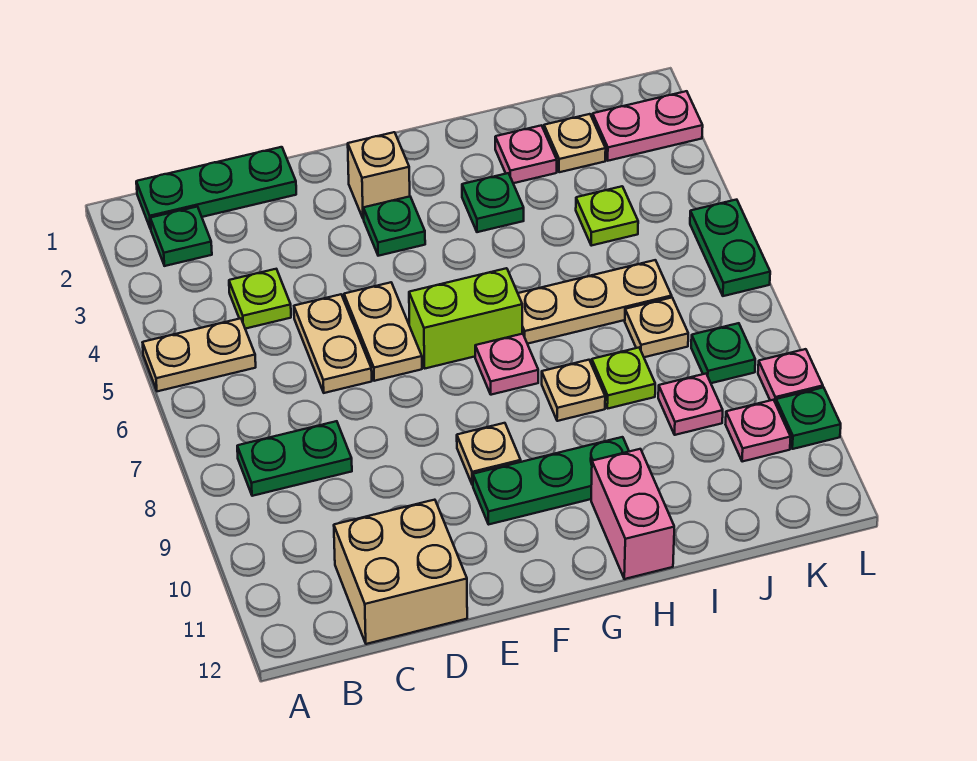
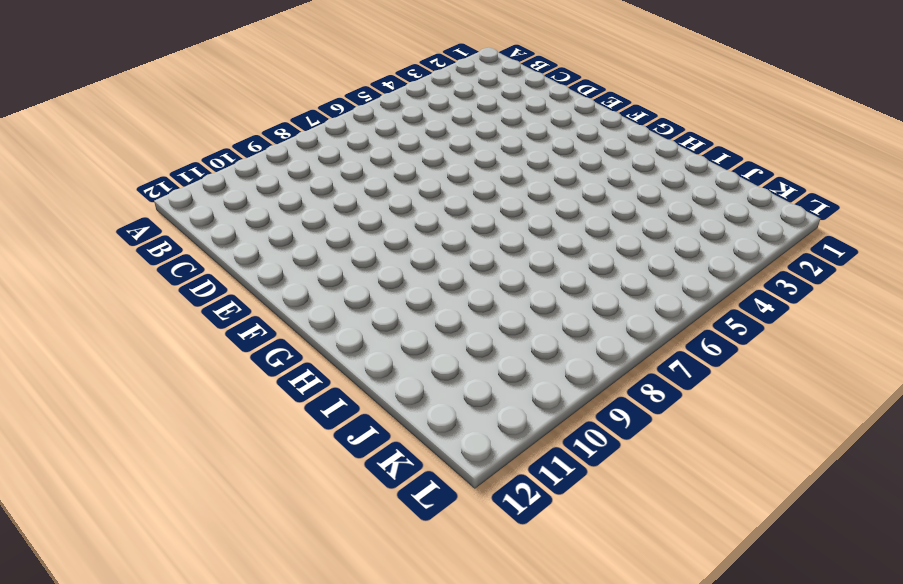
none -> tan plate A5:B5 level 1
none -> green plate B1:D1 level 1
none -> green plate B2 level 1
none -> green plate B8:C8 level 1

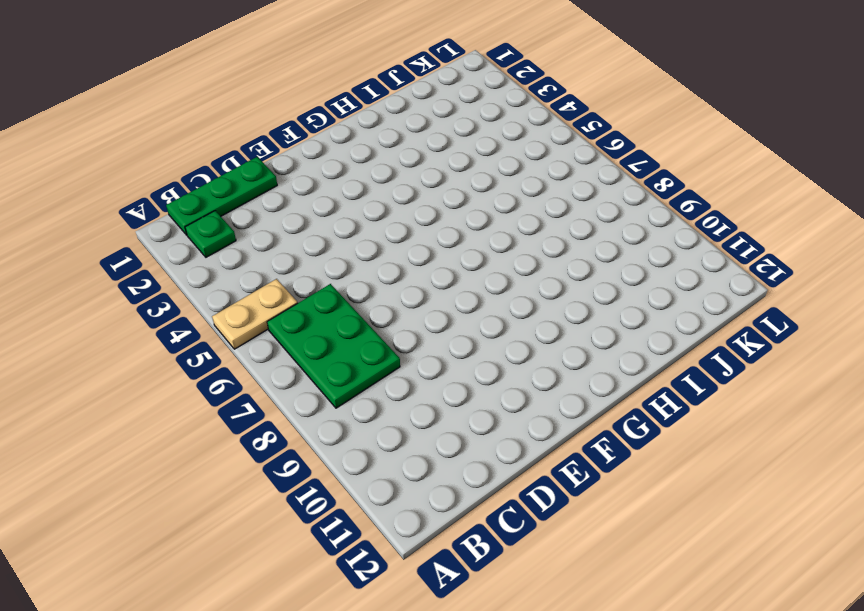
green plate B6:C8 level 1 -> green plate B8:C8 level 1
none -> lime plate C4 level 1
none -> tan brick C11:D12 level 1
none -> tan plate D5:D6 level 1
none -> tan plate E5:E6 level 1

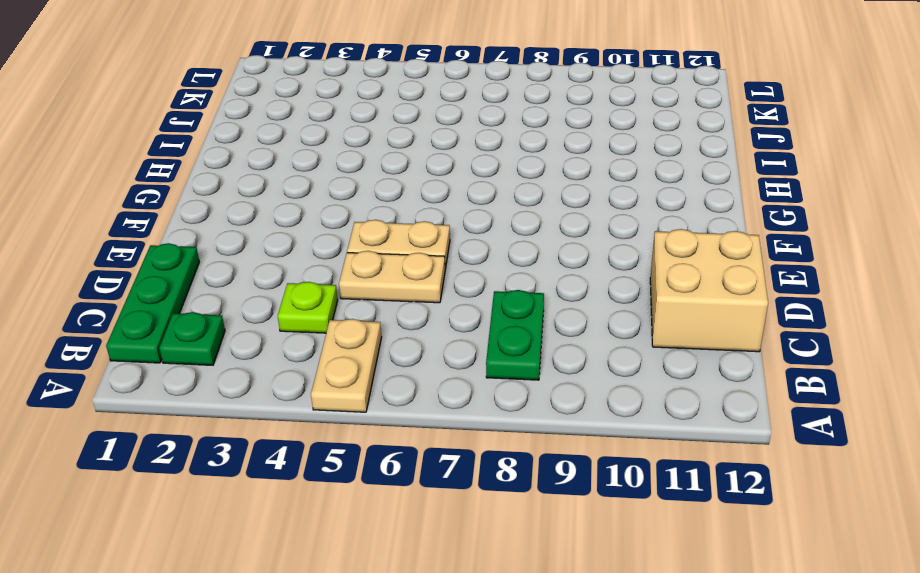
none -> tan brick F2 level 1
none -> green plate F3 level 1
none -> lime brick F6:G6 level 1
none -> tan plate F9 level 1

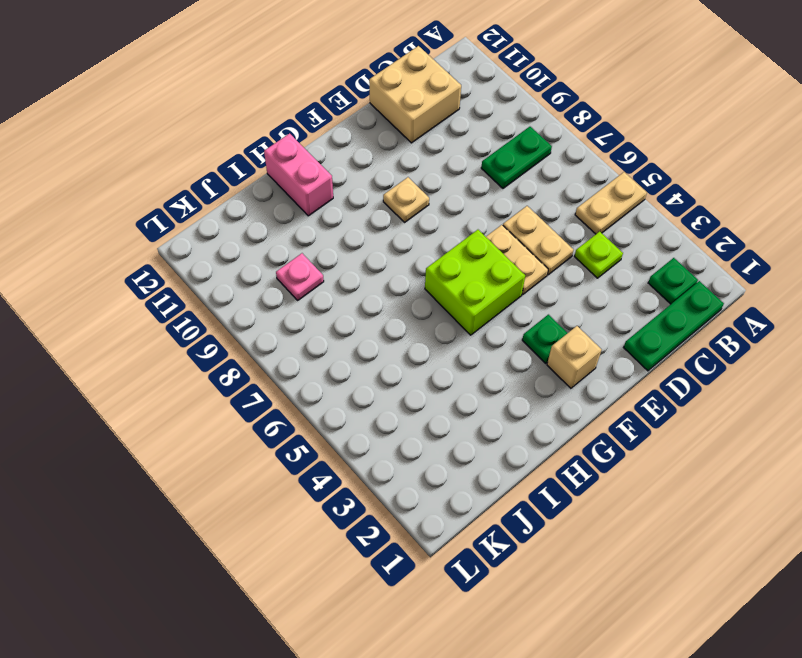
lime brick F5:G6 level 1 -> lime brick F6:G6 level 1
none -> green plate F10:H10 level 1
none -> pink plate G7 level 1
none -> green plate H3 level 1
none -> tan plate H6:J6 level 1

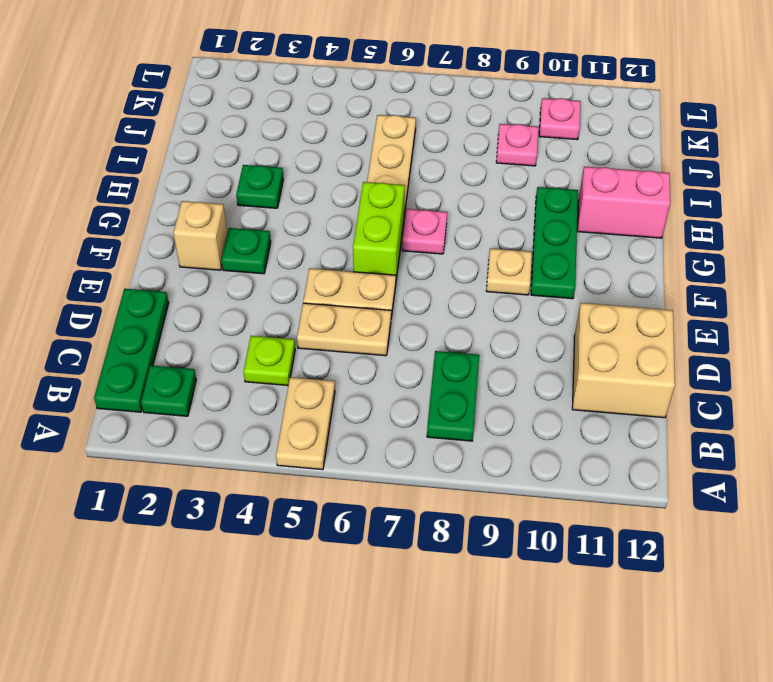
none -> tan plate H8 level 1
none -> pink plate I2 level 1
none -> lime plate I8 level 1
none -> tan plate J2 level 1

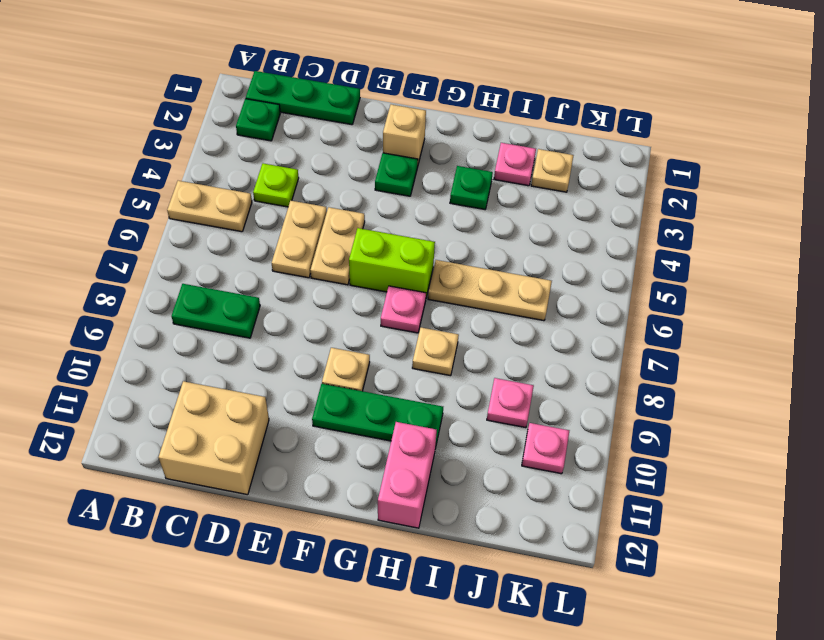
none -> lime plate I8 level 1
none -> lime plate J4 level 1
none -> tan plate J7 level 1
none -> pink plate K2:L2 level 1

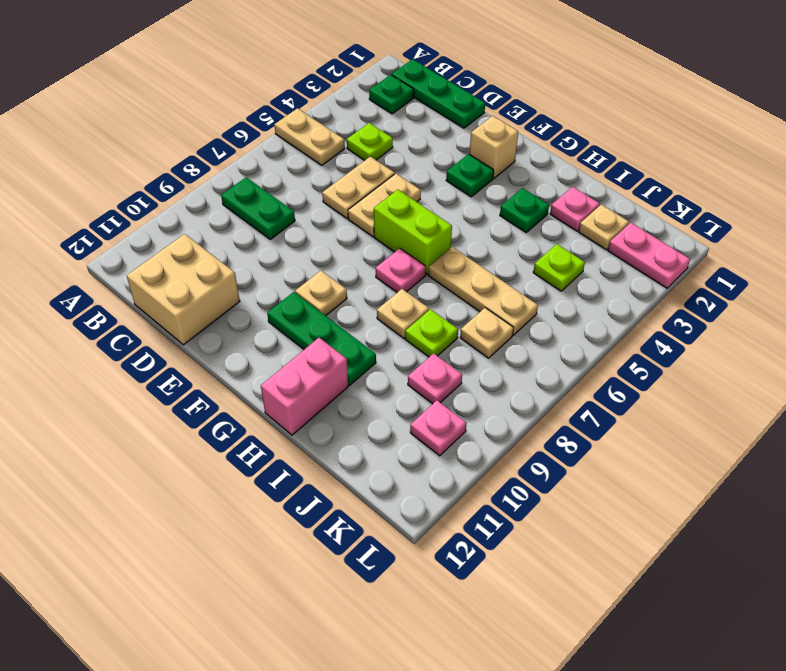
none -> green plate K8 level 1
none -> green plate L5:L6 level 1
none -> pink plate L9 level 1
none -> green plate L10 level 1

